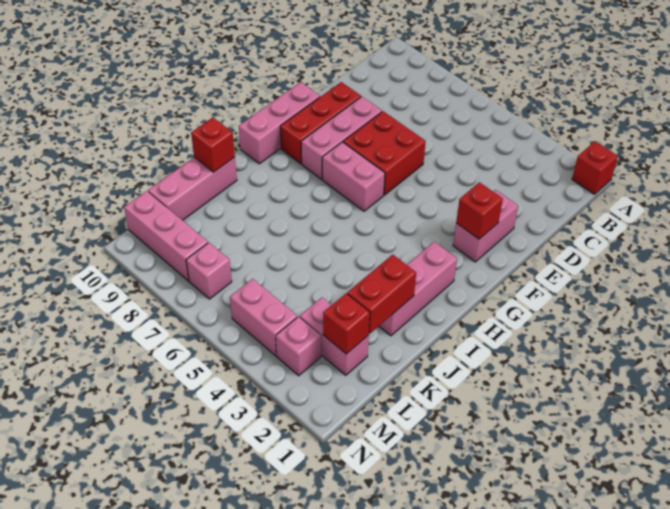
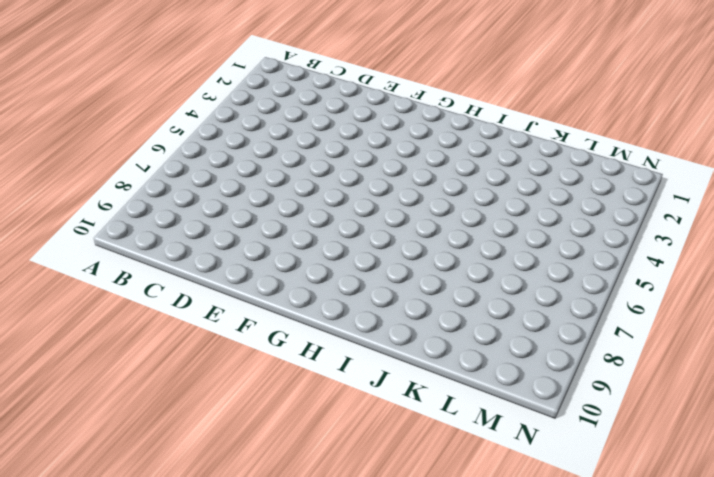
none -> red brick A1 level 1
none -> pink brick E2:F2 level 1
none -> red brick E6:F7 level 1

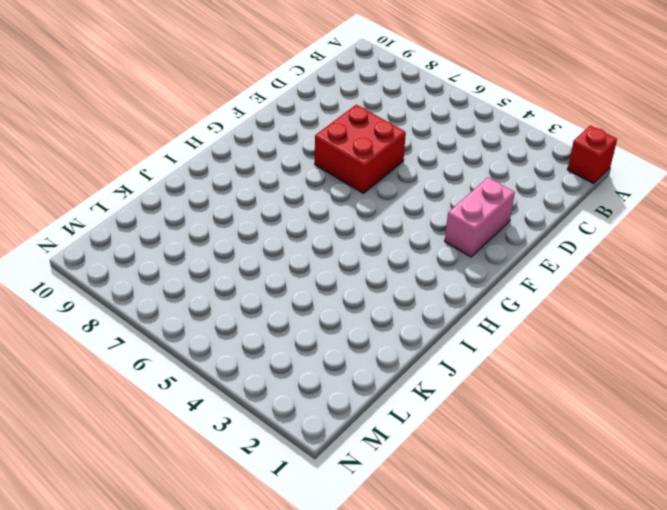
none -> pink brick E8:G8 level 1
none -> red brick E9:G9 level 1
none -> pink brick F10:H10 level 1

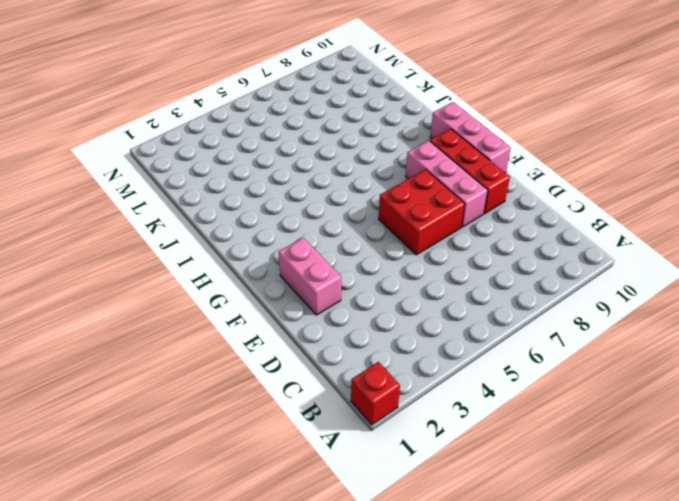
none -> pink brick G6:G7 level 1
none -> pink brick H2:J2 level 1
none -> pink brick J10:L10 level 1

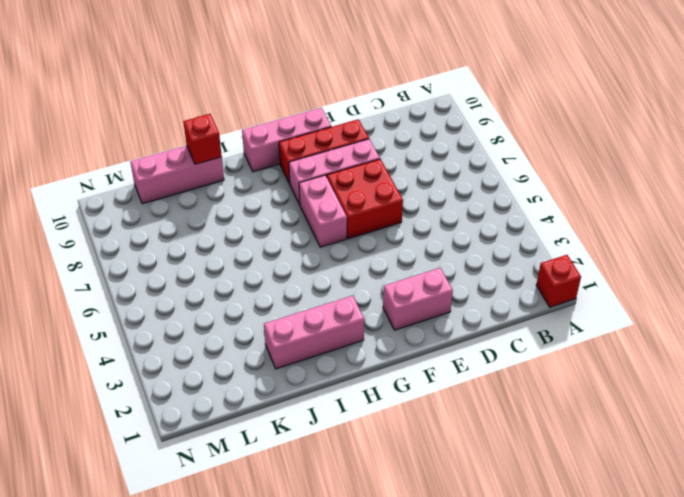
none -> pink brick L2:L3 level 1
none -> pink brick M3 level 1
none -> pink brick M4:M5 level 1

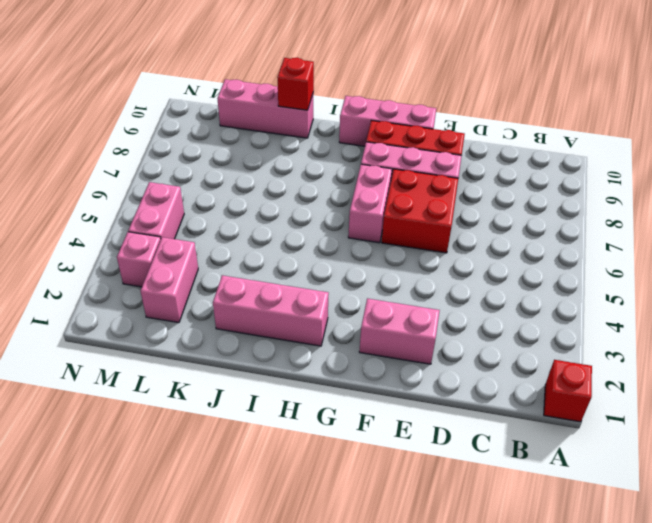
none -> pink brick M7 level 1
none -> pink brick M8:M10 level 1
none -> red brick F2 level 2

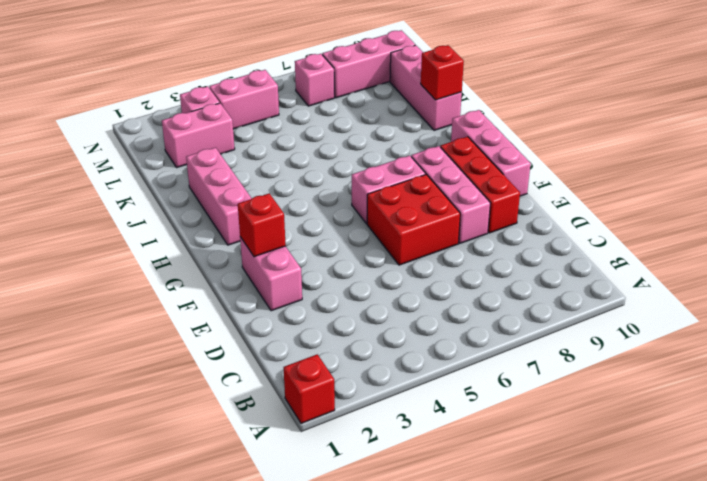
none -> red brick J2:K2 level 2
none -> red brick L2 level 2

